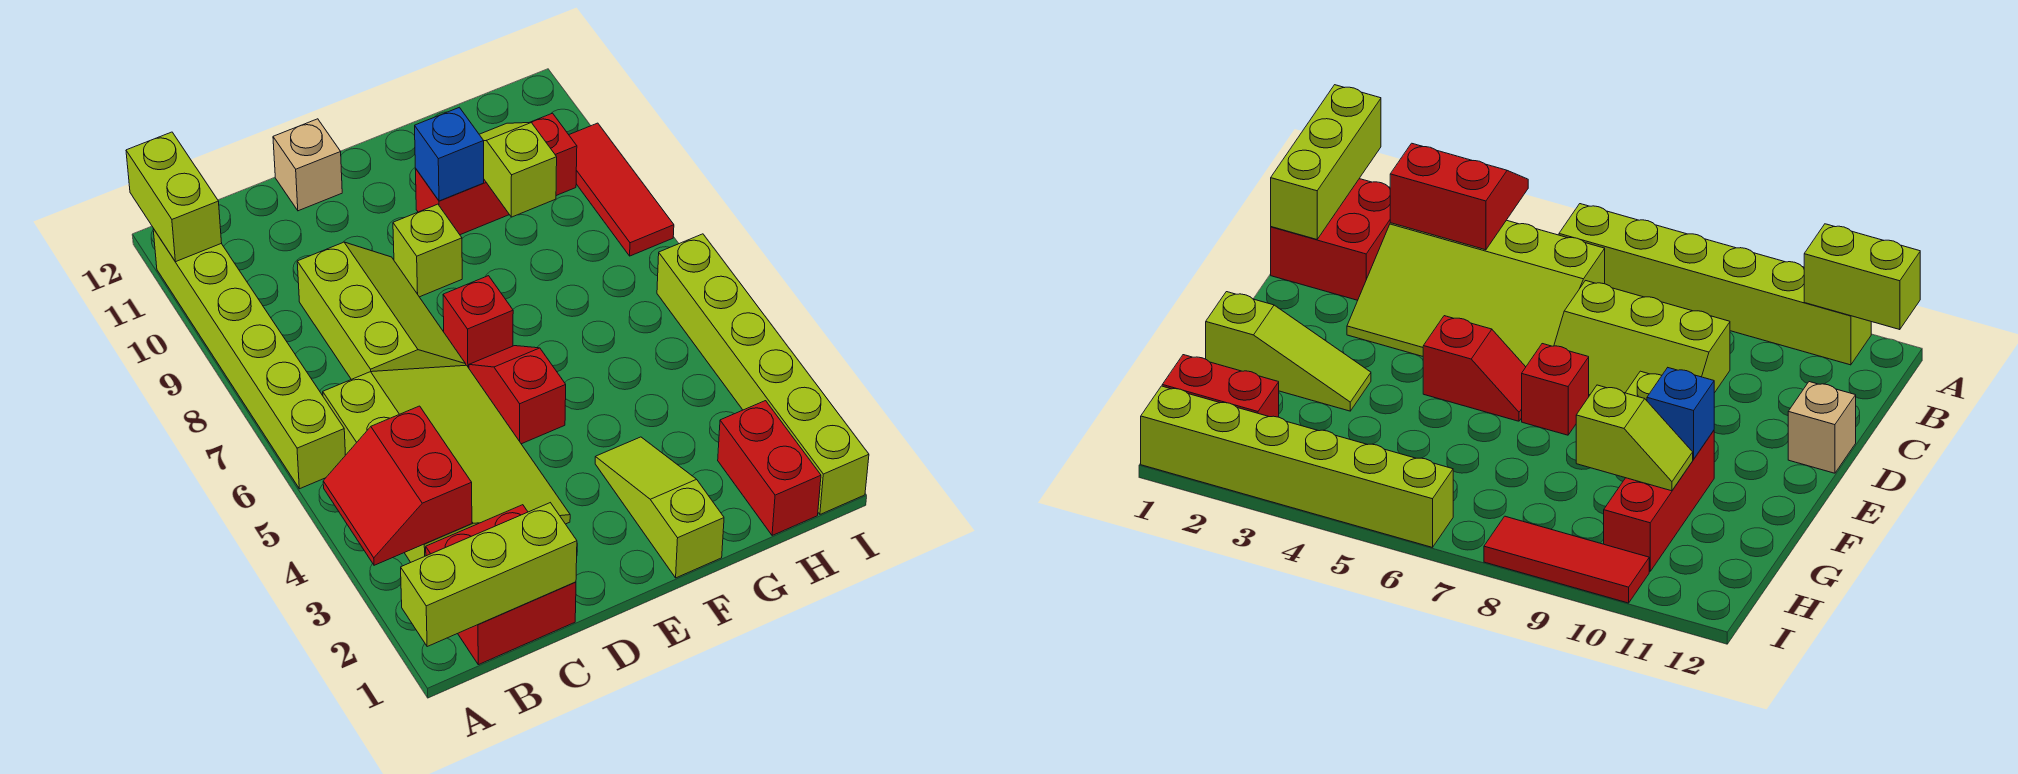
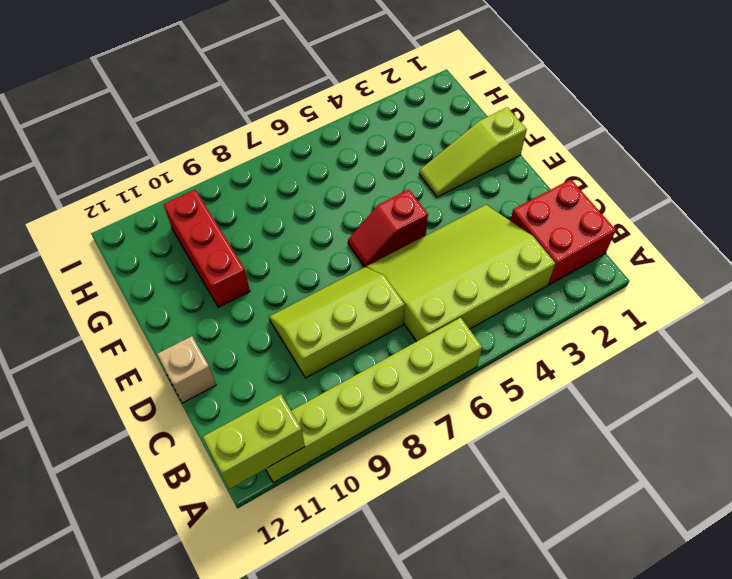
none -> red brick E7 level 1
none -> lime brick E9 level 1
none -> red brick H1:H2 level 1

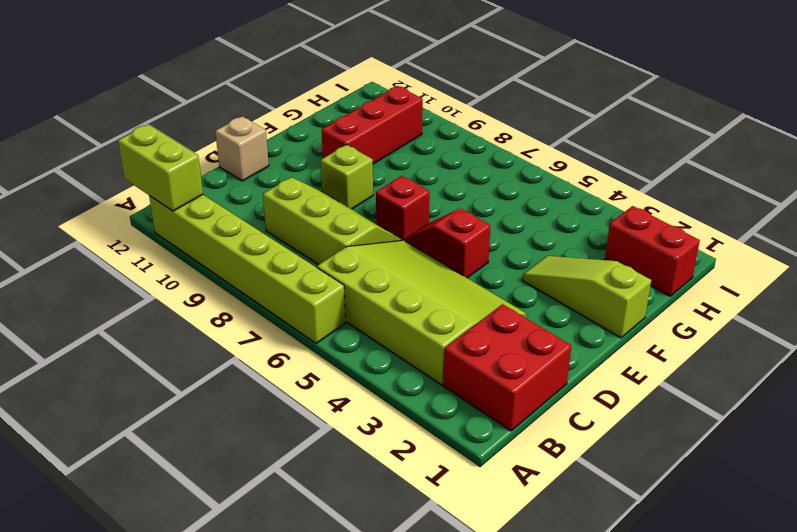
none -> lime brick I1:I6 level 1
none -> red tile I8:I10 level 1
none -> lime brick A1:C1 level 2

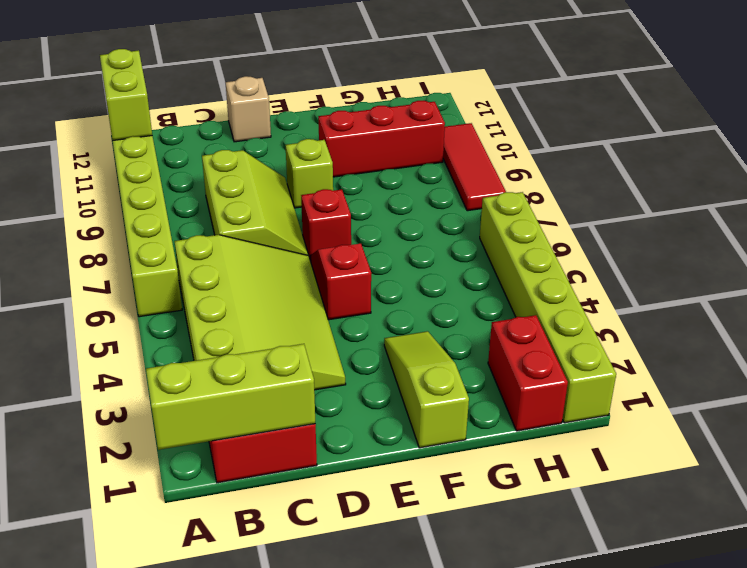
none -> red slope A3:B4 level 2 top B
none -> blue brick F10 level 2
none -> lime slope G9:G10 level 2 top 9

